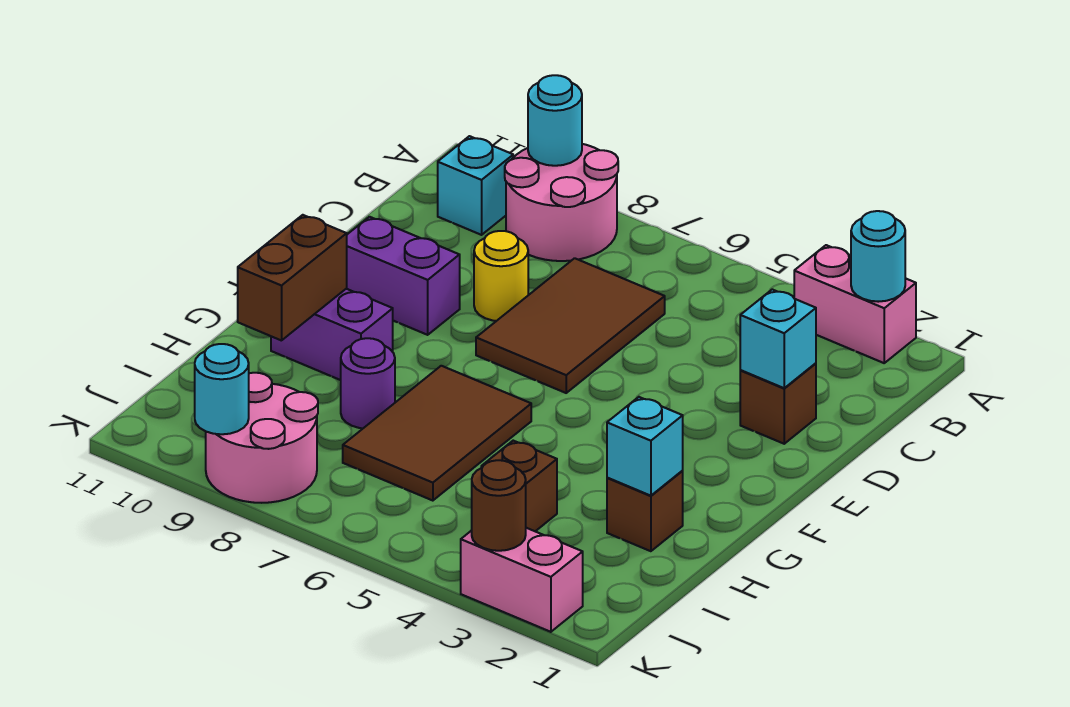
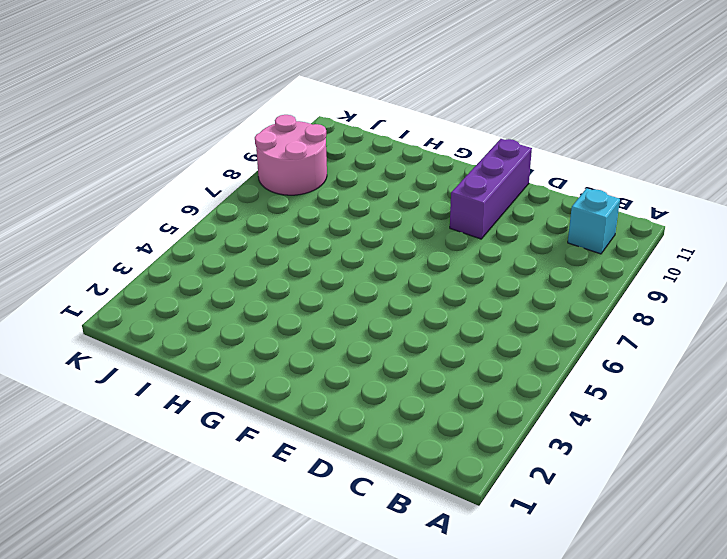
purple brick E9:E11 level 1 -> purple brick E9:E10 level 1
none -> pink brick A2:A3 level 1
none -> pink round brick A8:B9 level 1
none -> brown tile C6:E7 level 1

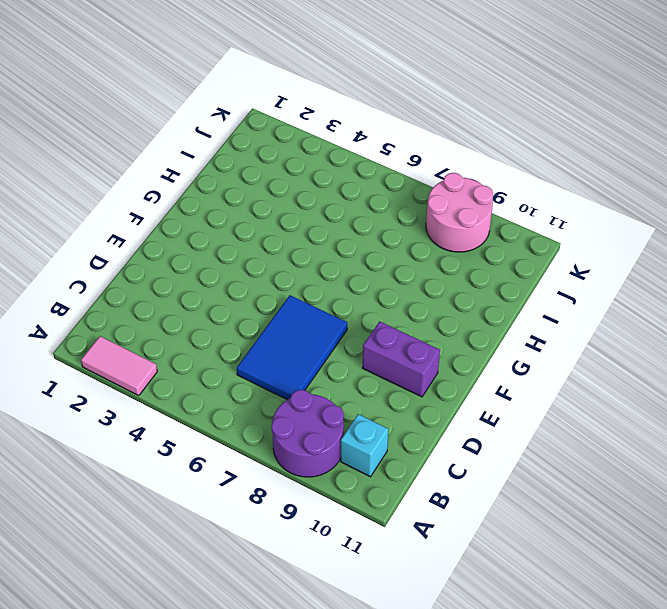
pink tile A2:A3 level 1 -> pink brick A2:A3 level 1
purple round brick A8:B9 level 1 -> pink round brick A8:B9 level 1
blue tile C6:E7 level 1 -> brown tile C6:E7 level 1
none -> brown brick D2 level 1
none -> yellow round brick D8 level 1
none -> brown tile G6:I7 level 1

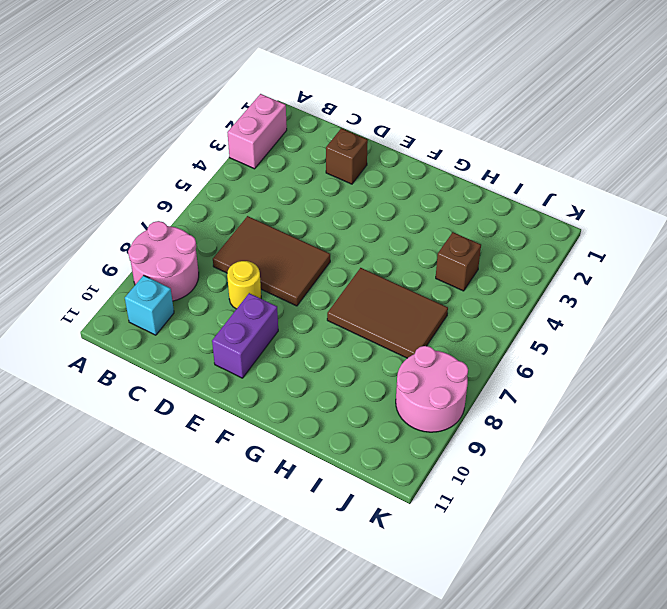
none -> purple brick G9:G10 level 1
none -> brown brick H2 level 1
none -> purple round brick H8 level 1

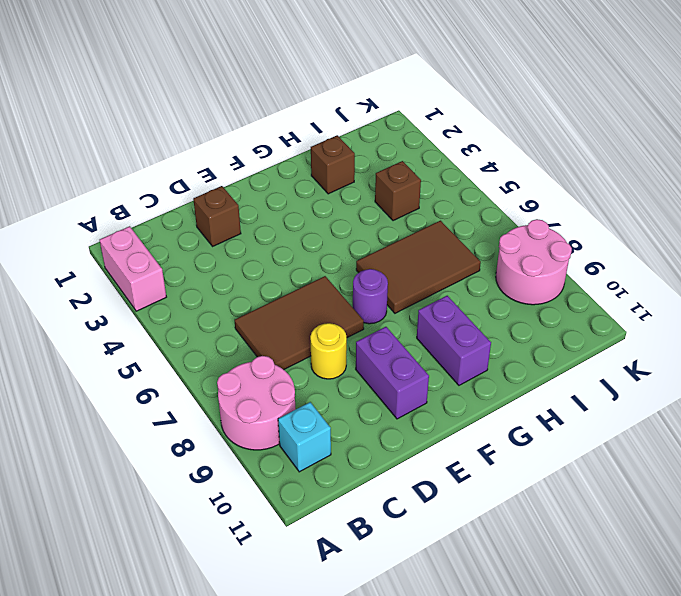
purple round brick F7 level 1 -> purple round brick H8 level 1
none -> pink brick K2:K3 level 1
none -> cyan round brick A2 level 2
none -> cyan round brick A9 level 2

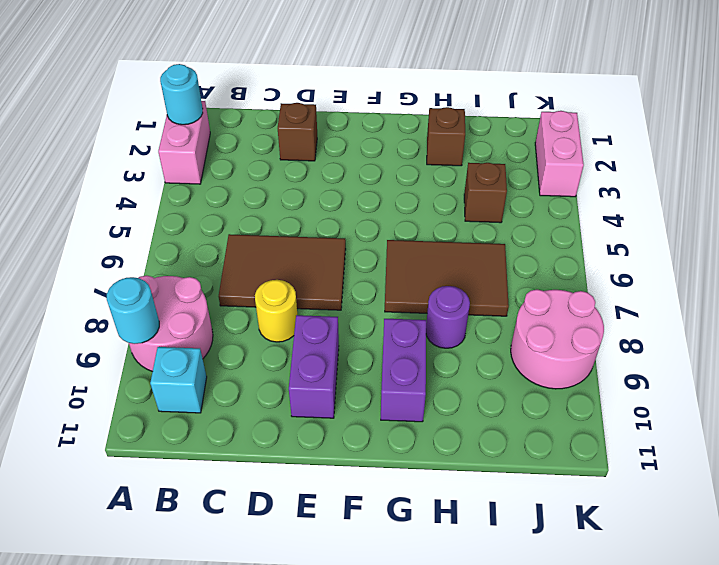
none -> cyan brick D2 level 2
none -> brown brick G10:H10 level 2
none -> cyan brick H2 level 2

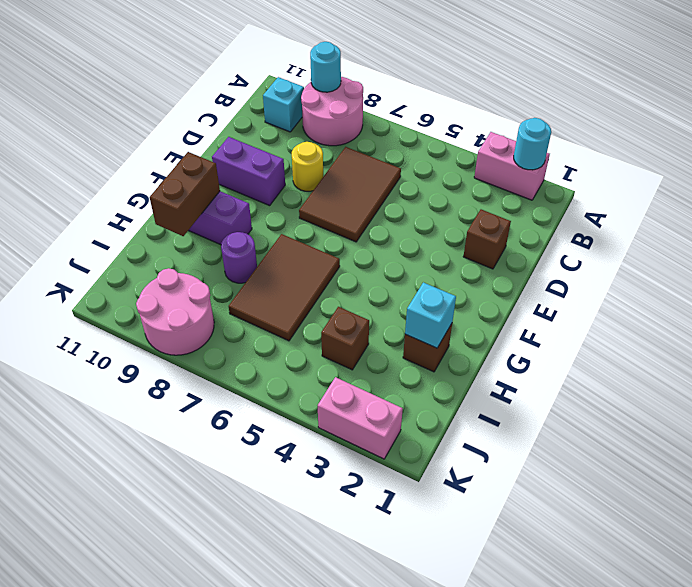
none -> cyan brick D2 level 2
none -> brown round brick K3 level 2
none -> cyan round brick K9 level 2

